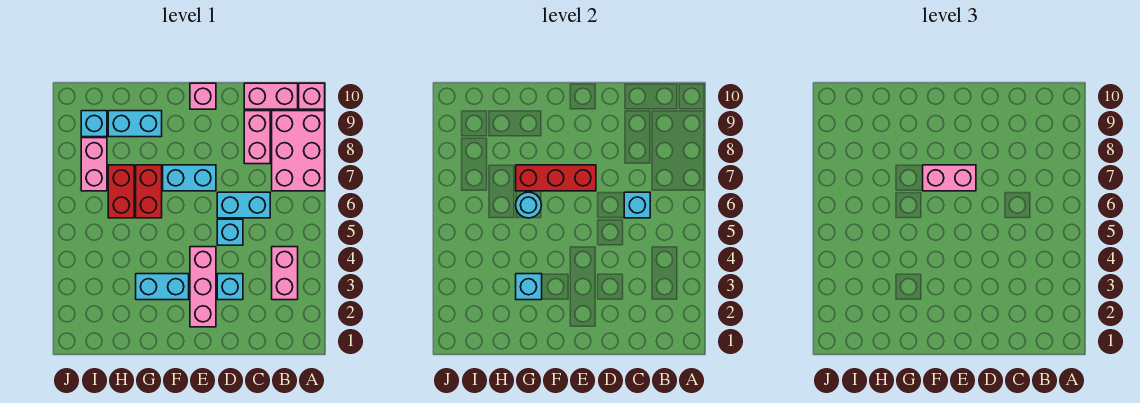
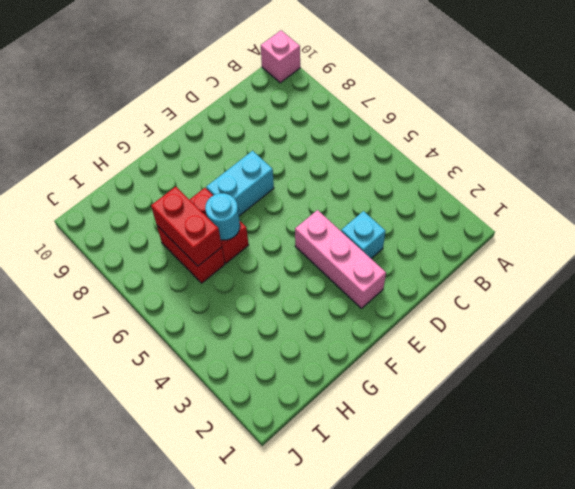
red brick H6:H7 level 2 -> none
none -> pink brick A7:B9 level 1
none -> pink brick B3:B4 level 1
none -> pink brick B10:C10 level 1

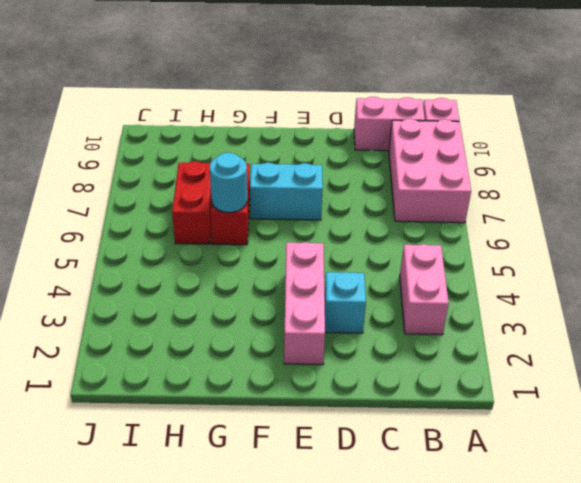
none -> cyan brick C6:D6 level 1
none -> pink brick C8:C9 level 1
none -> cyan brick D5 level 1

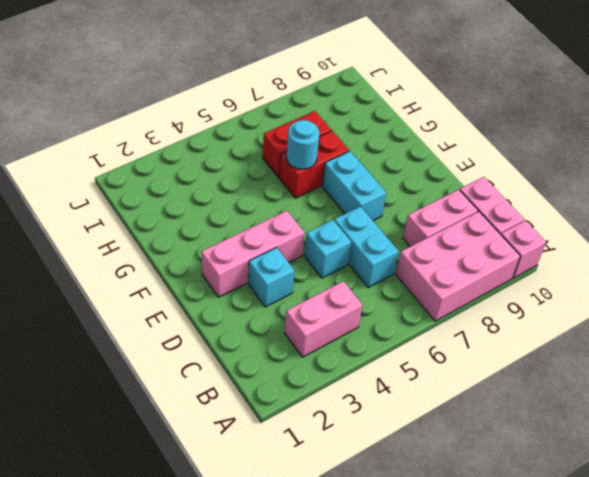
none -> pink brick E10 level 1
none -> cyan brick F3:G3 level 1
none -> cyan brick G9:H9 level 1

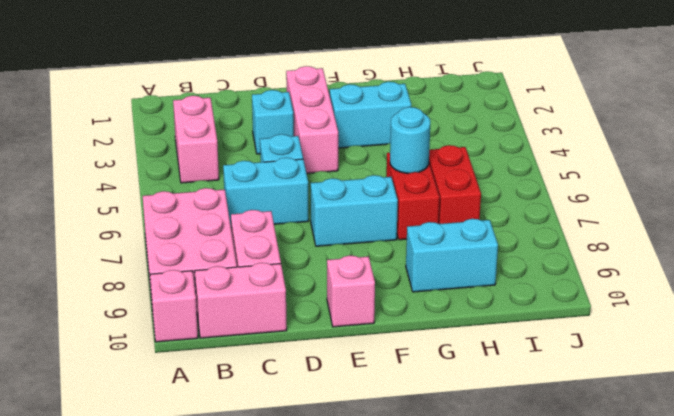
none -> pink brick I7:I8 level 1
none -> cyan brick I9 level 1
none -> cyan brick C6 level 2

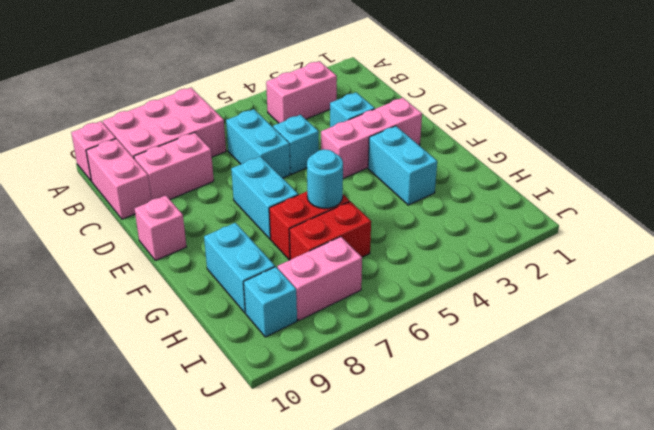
none -> cyan brick C6 level 2
none -> red brick E7:G7 level 2
none -> cyan brick G3 level 2

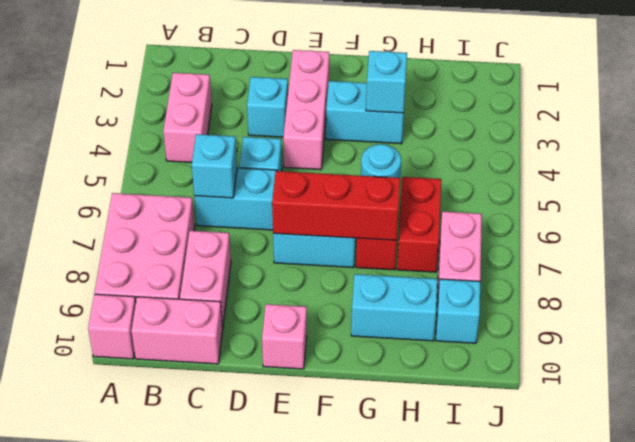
none -> pink brick E7:F7 level 3

